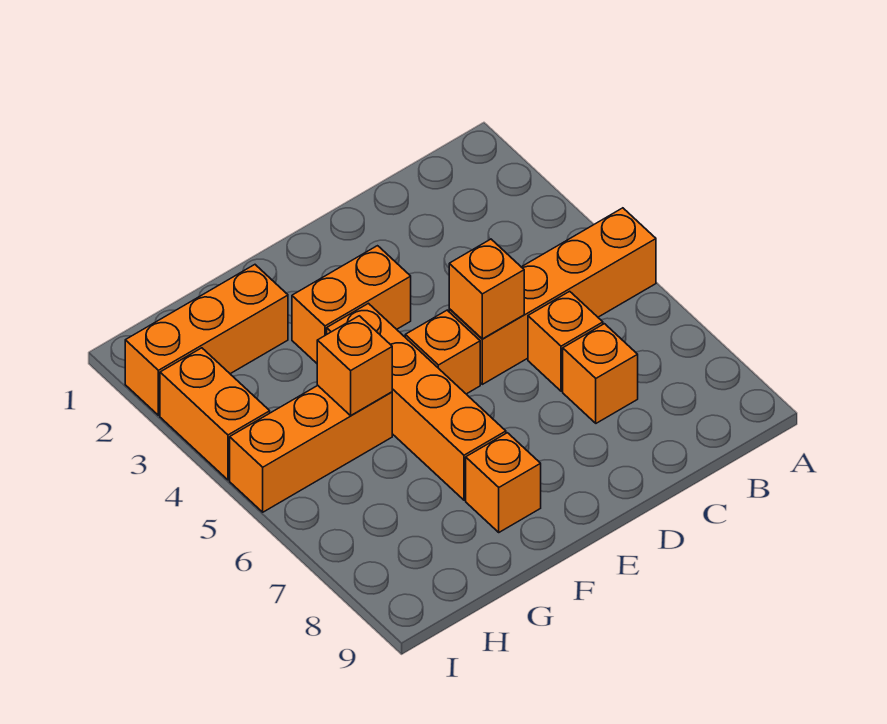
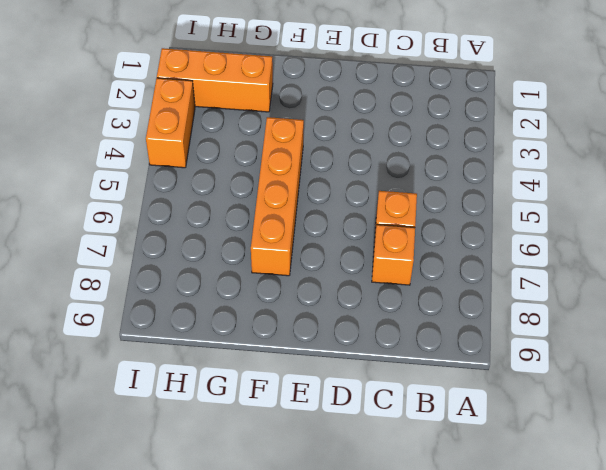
none -> orange brick A5:D5 level 1
none -> orange brick E3:F3 level 1
none -> orange brick E5 level 1

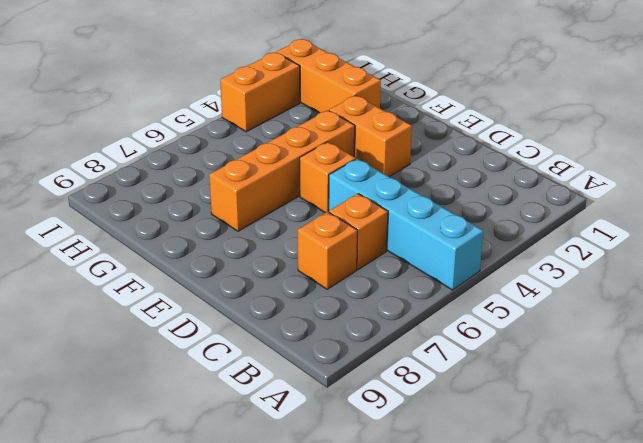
cyan brick A5:D5 level 1 -> orange brick A5:D5 level 1
none -> orange brick F8 level 1
none -> orange brick G5:I5 level 1
none -> orange brick D5 level 2

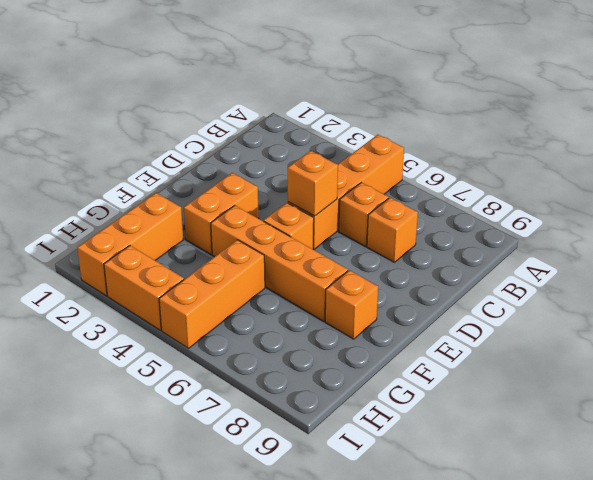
none -> orange brick G5 level 2

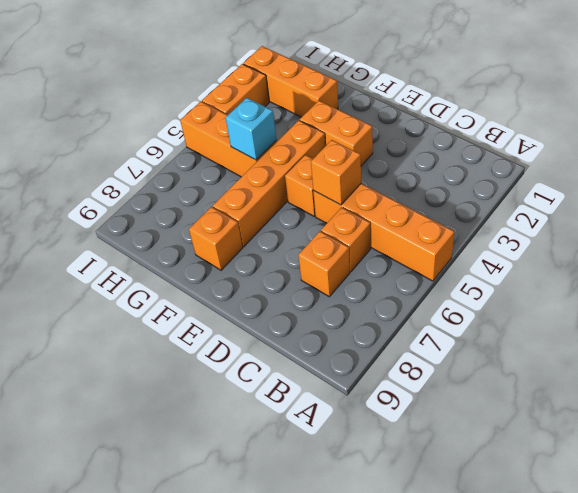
cyan brick G5 level 2 -> orange brick G5 level 2

